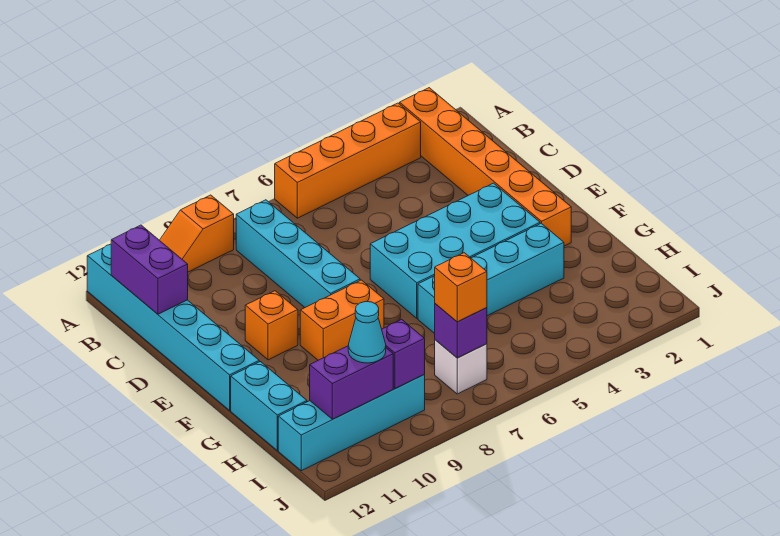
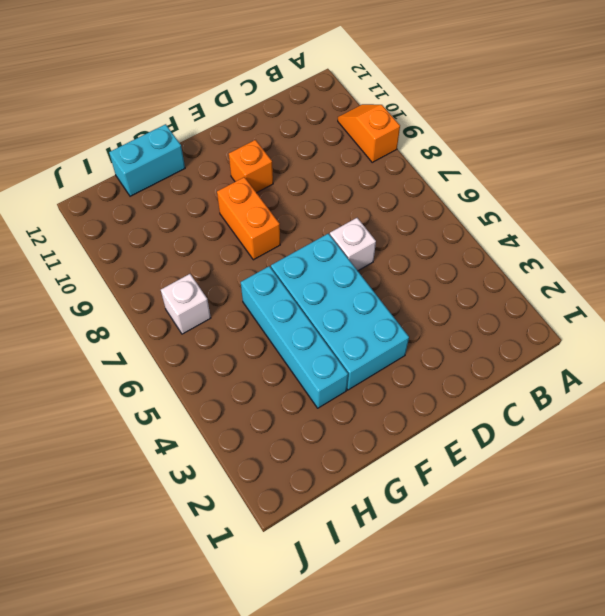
white brick D6 level 1 -> none
none -> orange brick A2:F2 level 1
none -> orange brick A3:A6 level 1
none -> cyan brick A12:F12 level 1

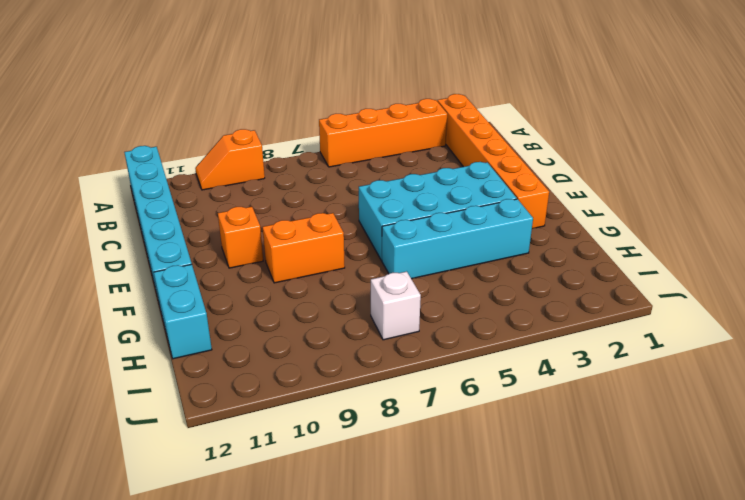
none -> cyan brick B8:E8 level 1
none -> cyan brick I9:I12 level 1
none -> purple brick B12:C12 level 2

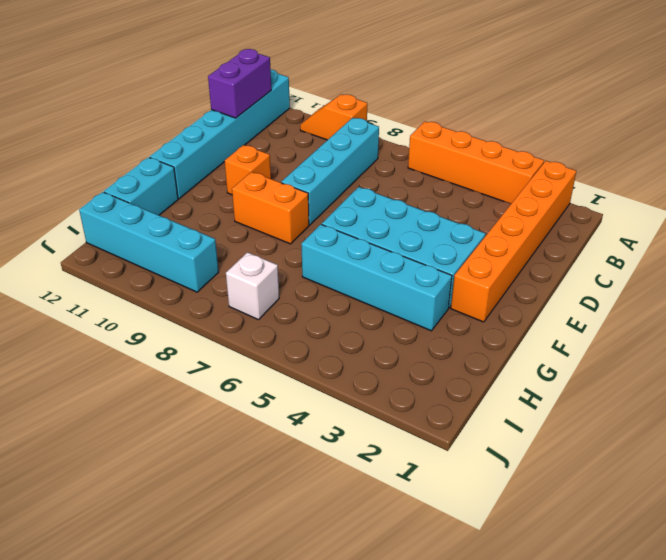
none -> purple brick I7 level 2
none -> purple brick I9 level 2
none -> purple brick I10:I11 level 2

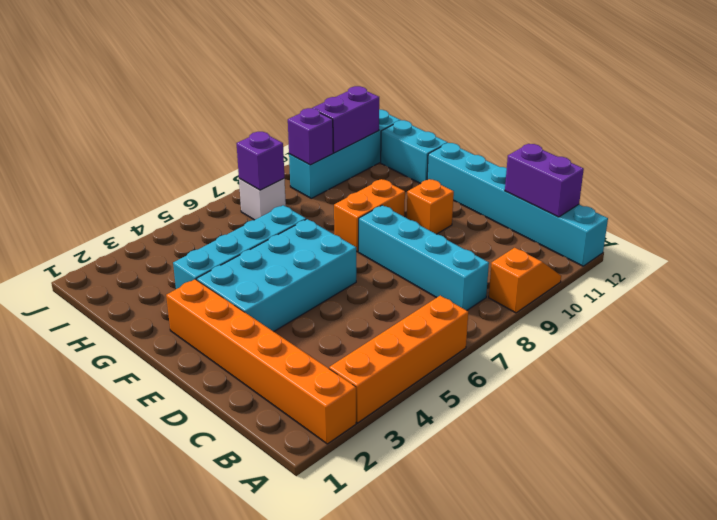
none -> orange brick I7 level 3
none -> cyan cone I10 level 3

